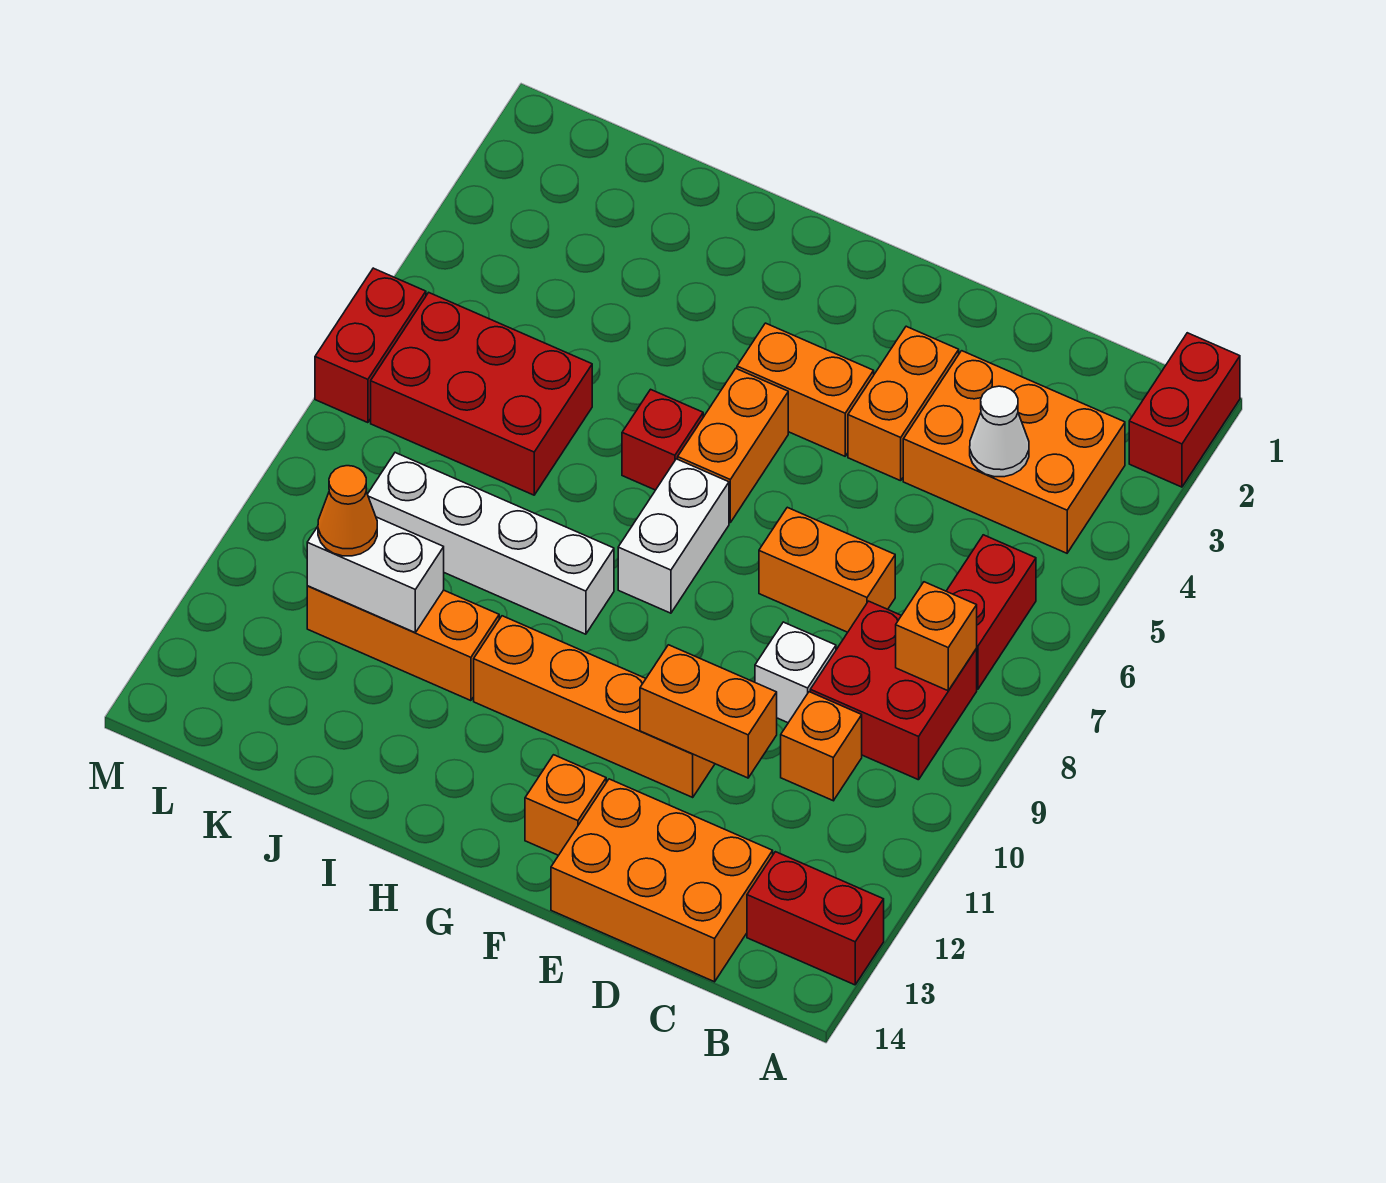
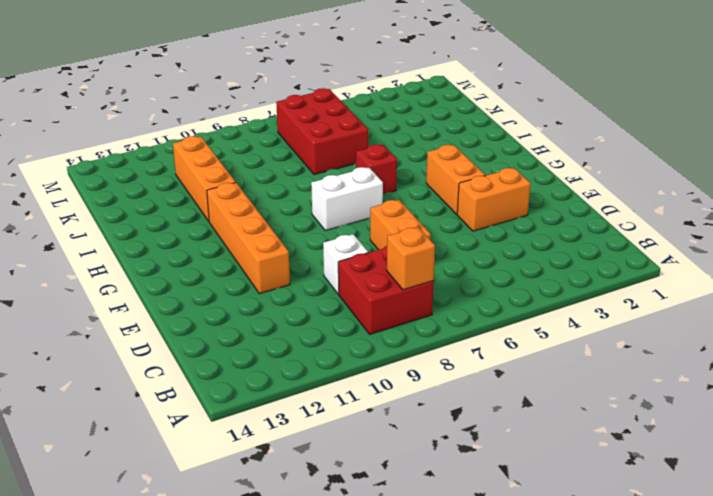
none -> red brick A1:A2 level 1
none -> red brick A13:B13 level 1
none -> orange brick B3:D4 level 1

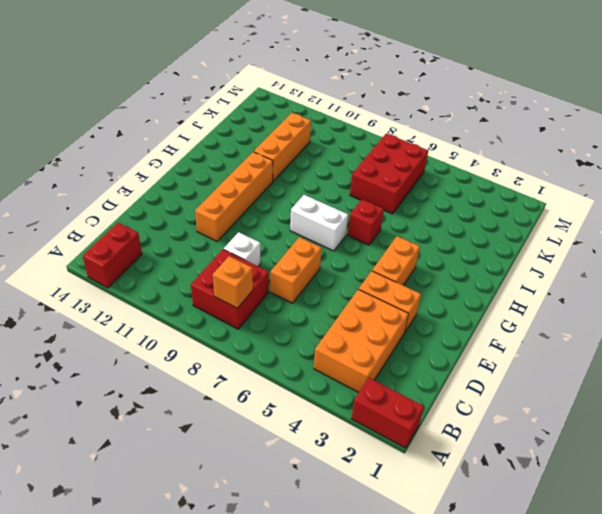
none -> red brick B6:B7 level 1
none -> orange brick C10 level 1
none -> orange brick C13:E14 level 1

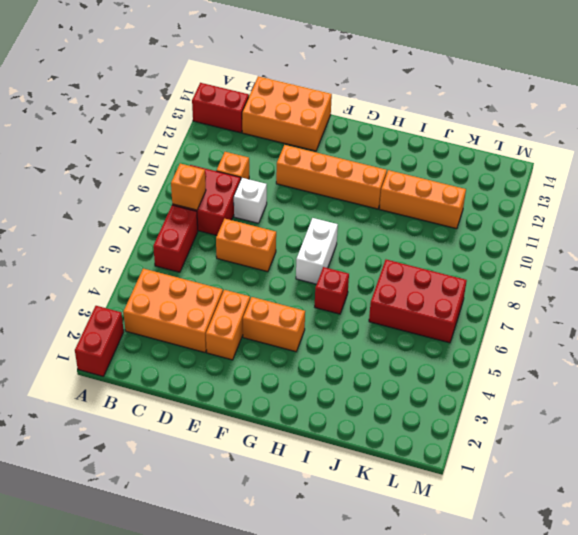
none -> orange brick F13 level 1
none -> orange brick G5:G6 level 1
none -> white brick H9:K9 level 1

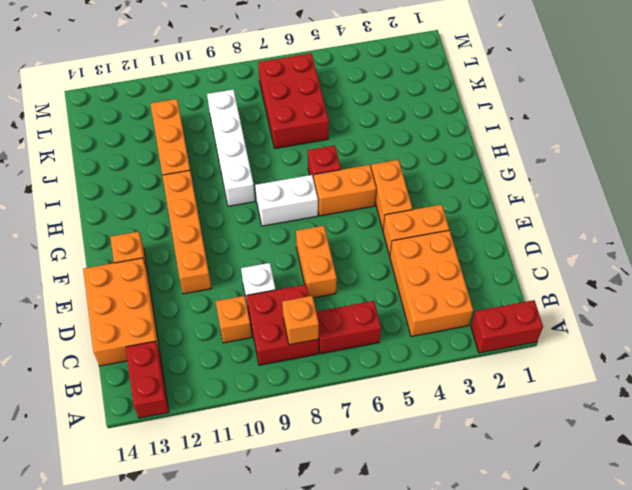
none -> red brick M6:M7 level 1
none -> white cone C4 level 2
none -> orange brick D11:E11 level 2

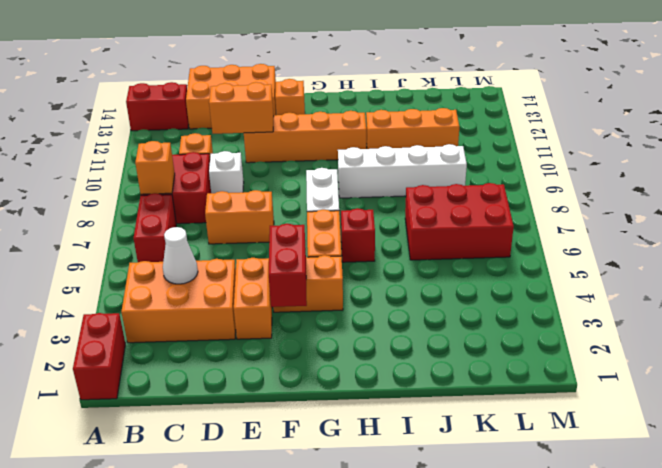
red brick F3:F4 level 2 -> red brick M6:M7 level 1
none -> white brick J11:K11 level 2
none -> orange cone K11 level 3

